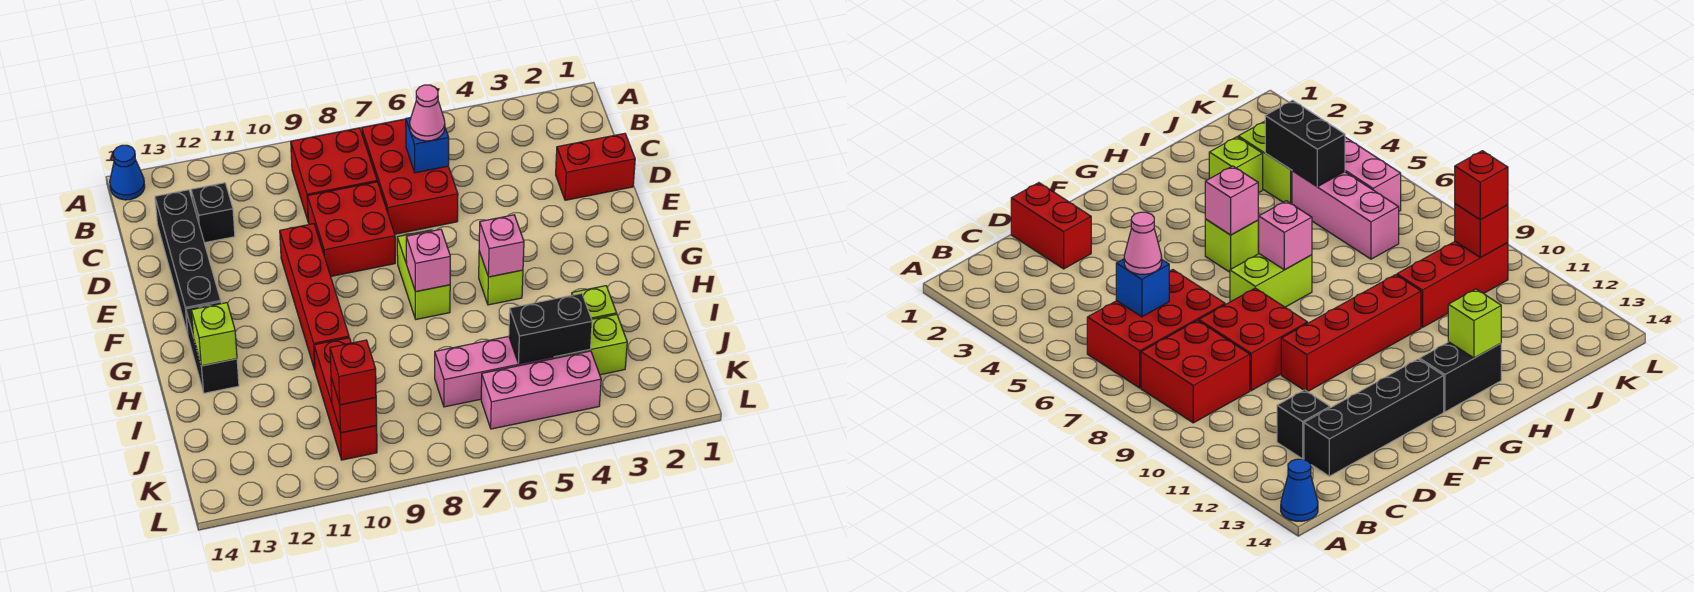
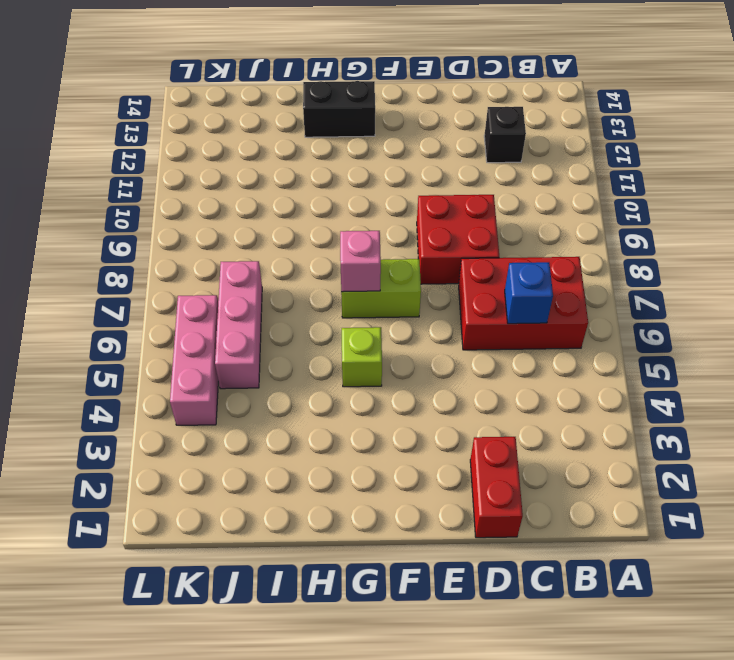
none -> blue cone A14 level 1
none -> red brick B8:C9 level 1
none -> black brick C13:F13 level 1

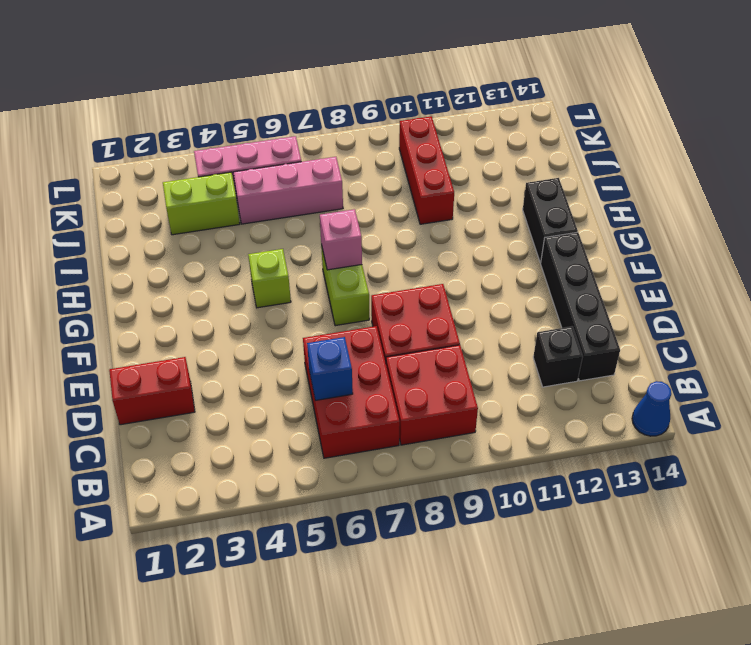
none -> red brick E10:H10 level 1
none -> lime brick I3 level 1
none -> pink brick G5 level 2

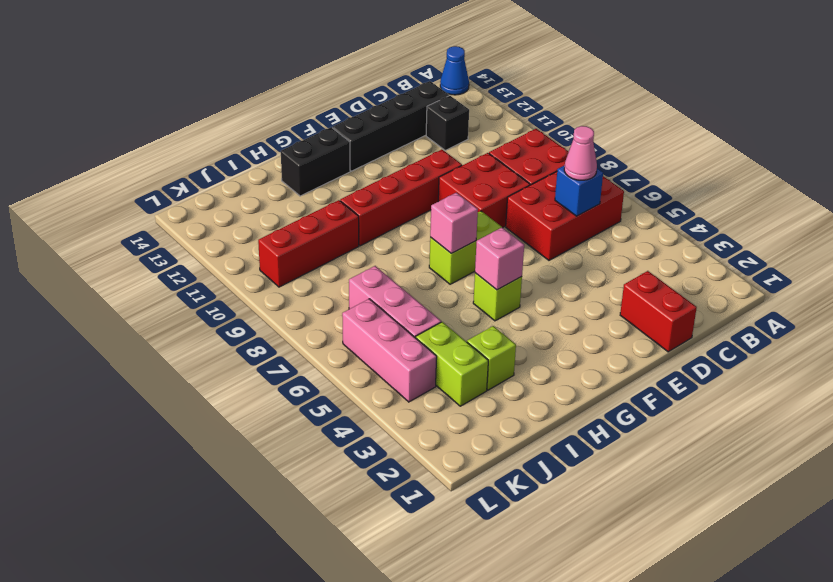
none -> lime brick H13 level 2
none -> black brick J4:J5 level 2
none -> red brick K10 level 2

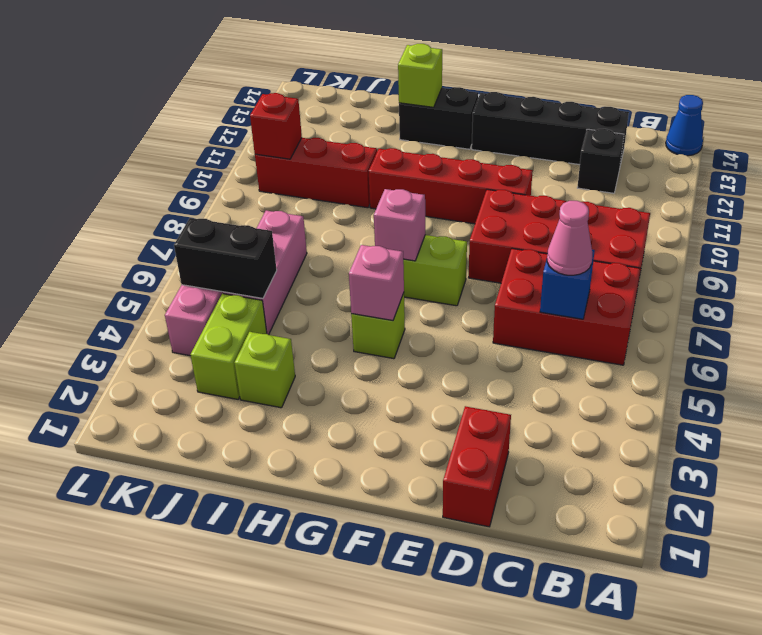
black brick J5:K5 level 2 -> black brick J4:J5 level 2
none -> red brick K10 level 3

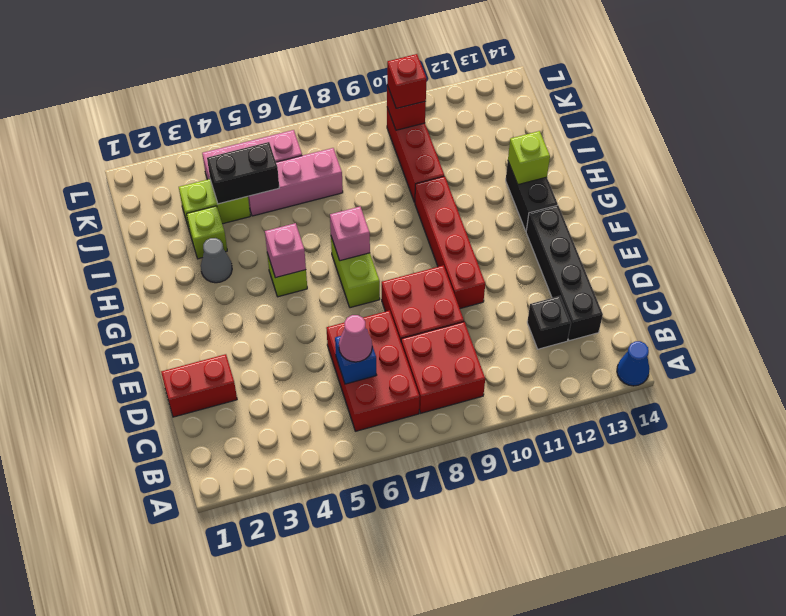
grey cone H3 level 1 -> none

